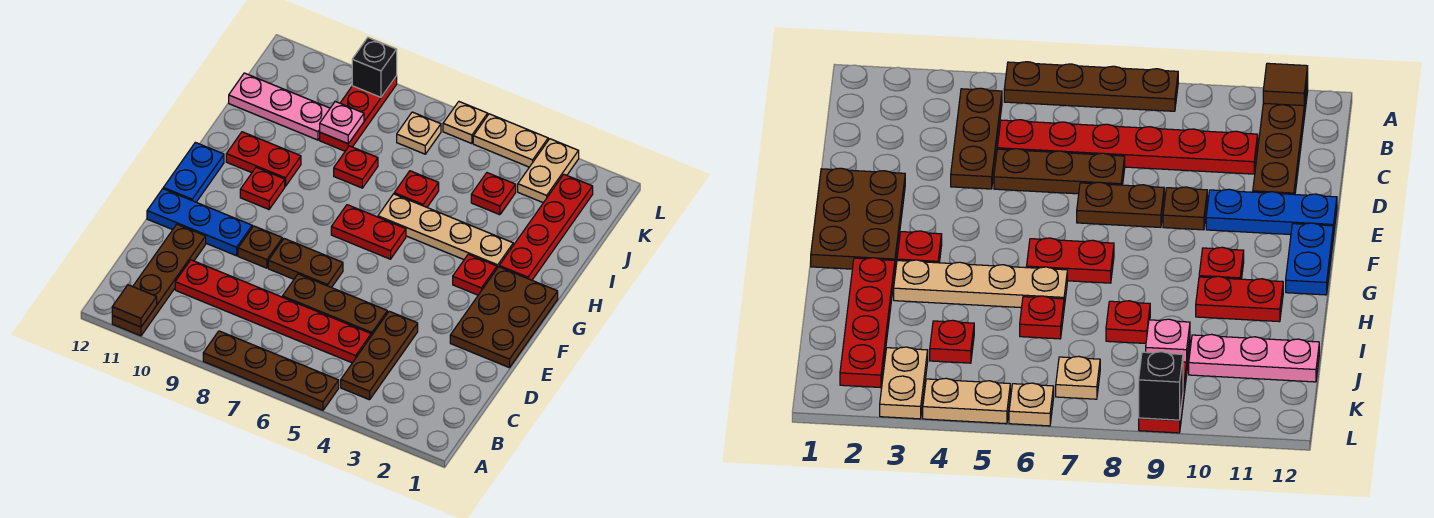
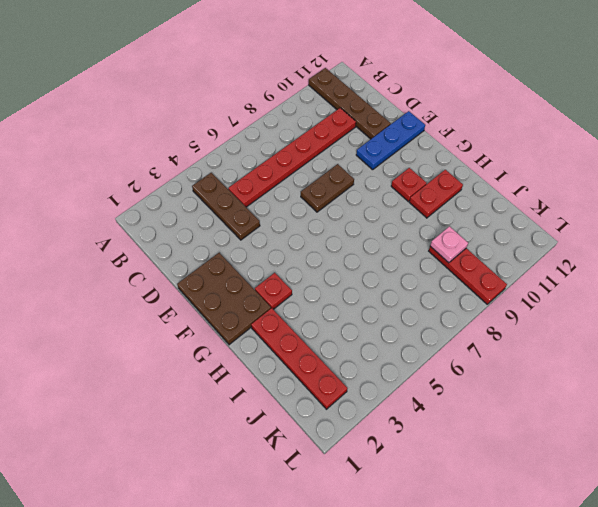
none -> brown plate A5:A8 level 1
none -> brown plate D5:D7 level 1
none -> brown plate E9 level 1

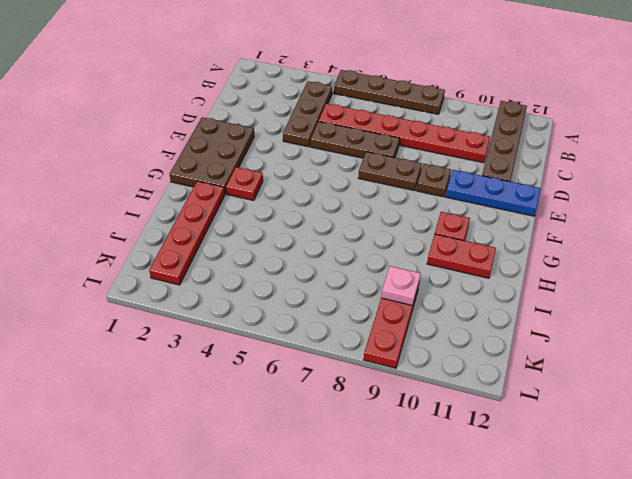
none -> blue plate F12:G12 level 1
none -> red plate G6:G7 level 1
none -> tan plate H3:H6 level 1

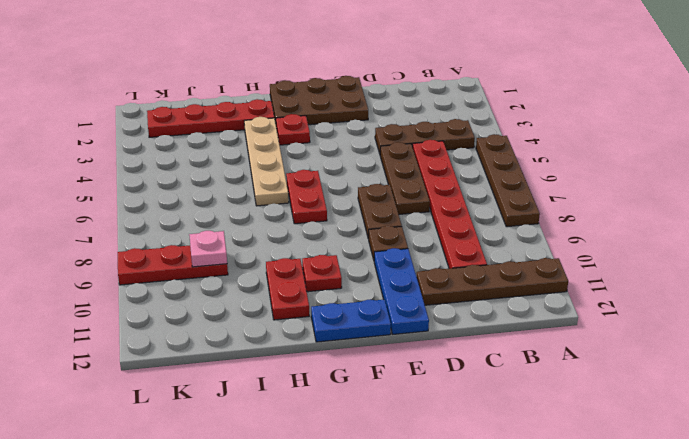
none -> red plate I6 level 1
none -> red plate I8 level 1
none -> red plate J4 level 1

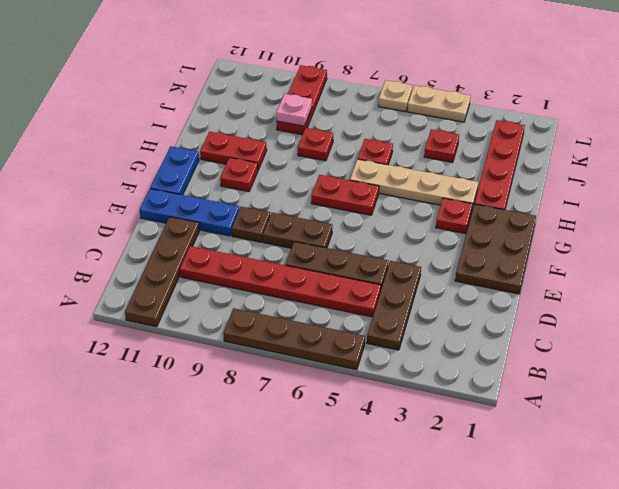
none -> pink plate J10:J12 level 1
none -> tan plate K3:L3 level 1
none -> tan plate K7 level 1

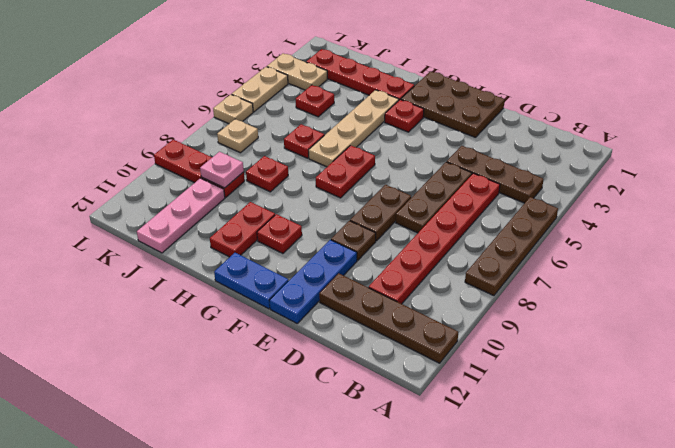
none -> brown tile A11 level 2
none -> black brick L9 level 2

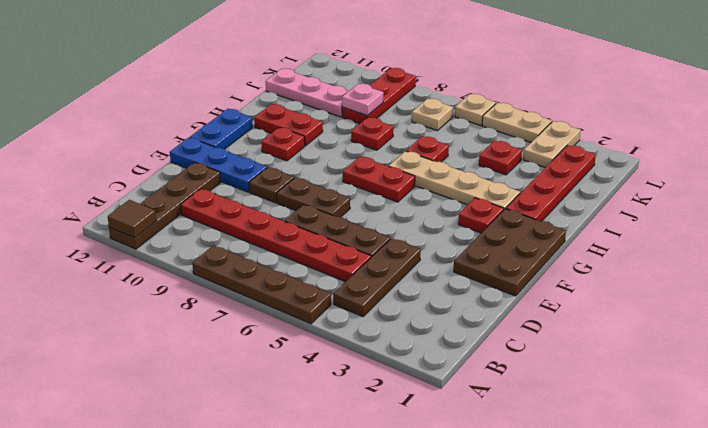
none -> black brick L9 level 2

